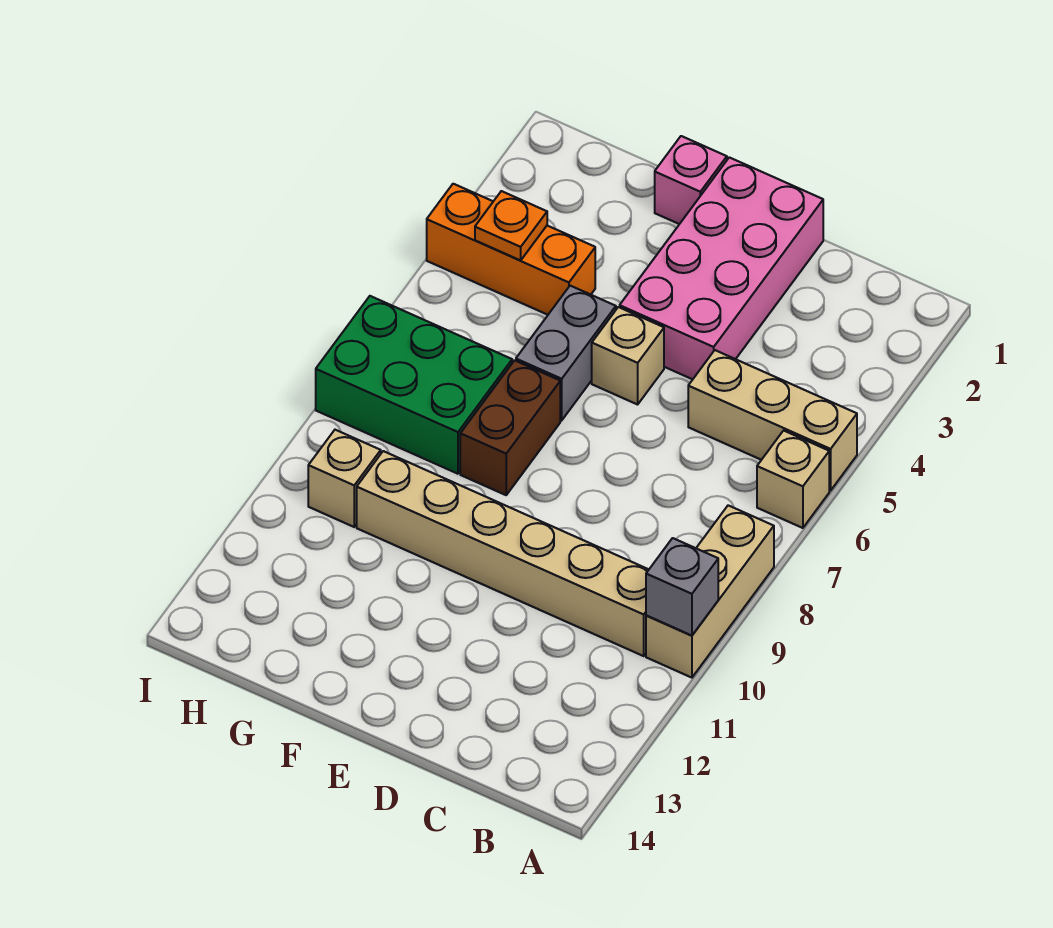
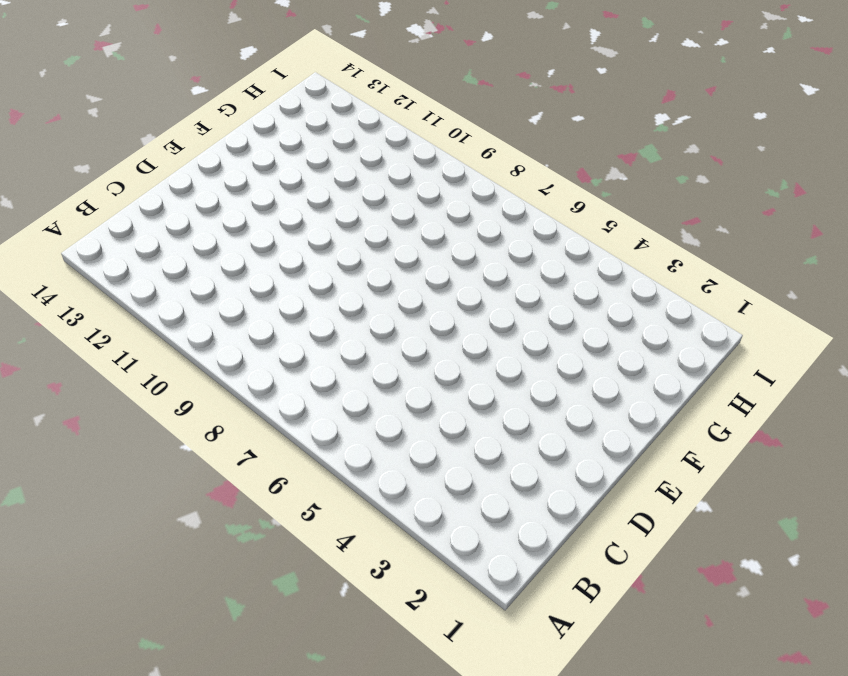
none -> tan brick A5:C5 level 1
none -> tan brick A6 level 1
none -> tan brick A8:A10 level 1

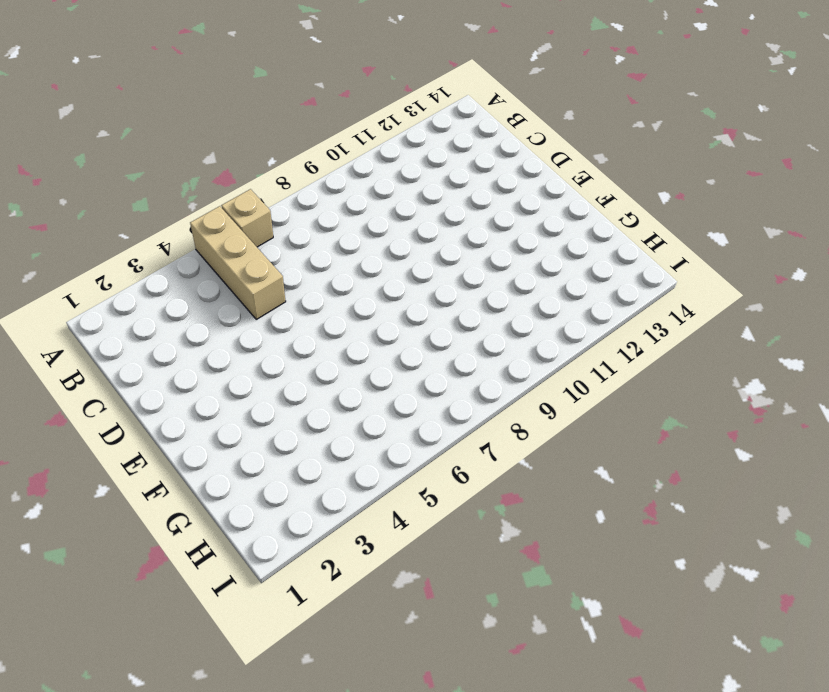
none -> tan brick A8:A10 level 1
none -> tan brick B10:G10 level 1
none -> pink brick D1:E4 level 1

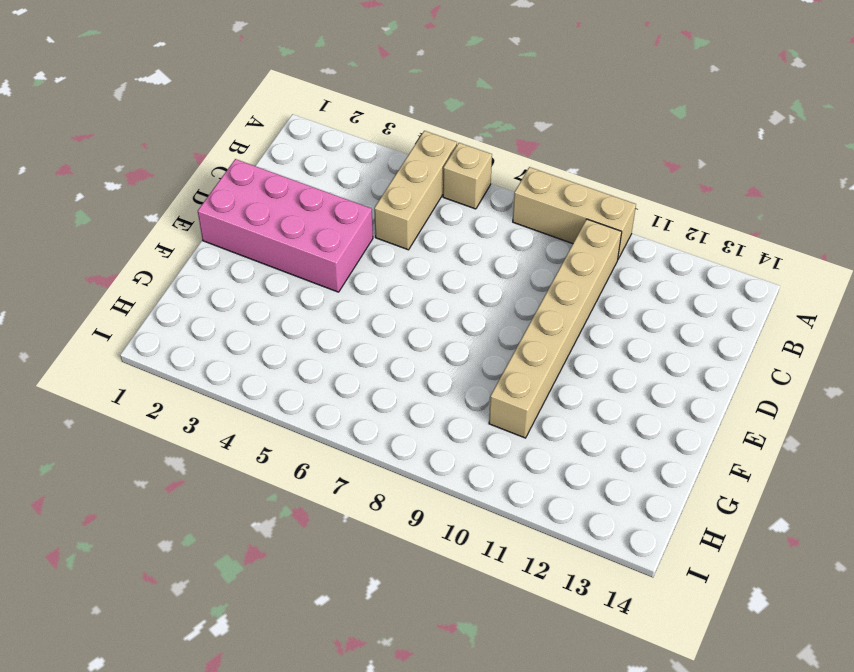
none -> tan brick E5 level 1
none -> pink brick F1 level 1
none -> grey brick F5:F6 level 1

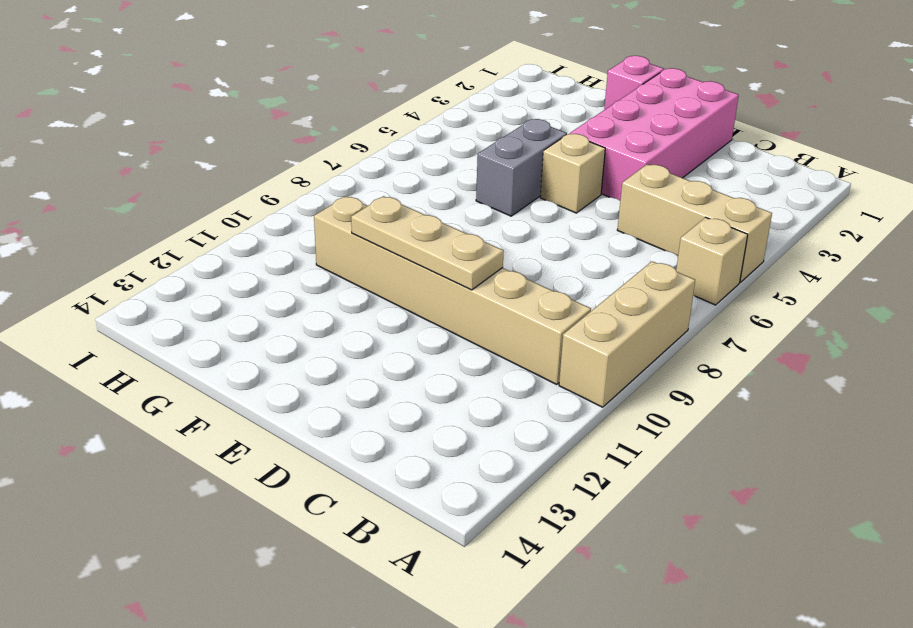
tan plate D10:F10 level 2 -> none
none -> brown brick F7:F8 level 1
none -> orange brick G4:I4 level 1
none -> green brick G7:I8 level 1

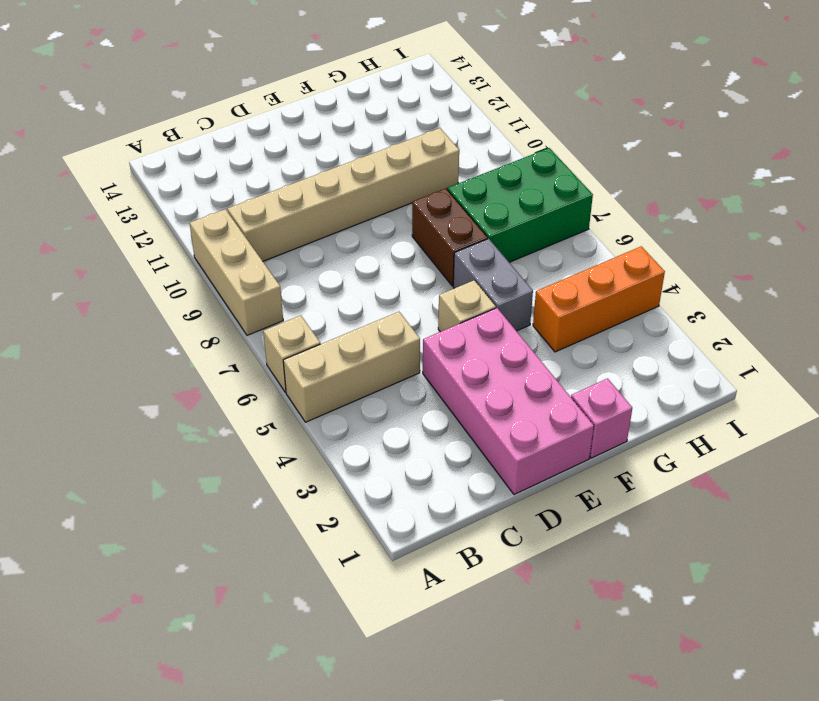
none -> tan brick H10 level 1
none -> grey brick A10 level 2
none -> orange plate H4 level 2

